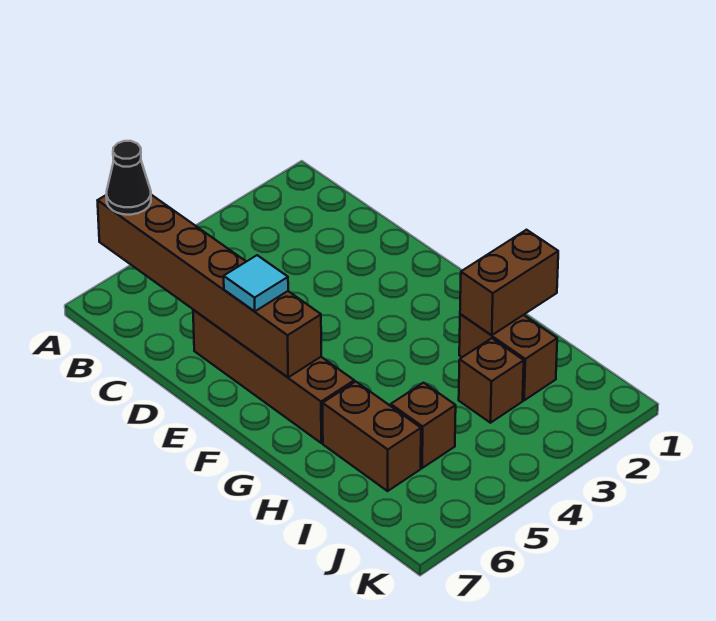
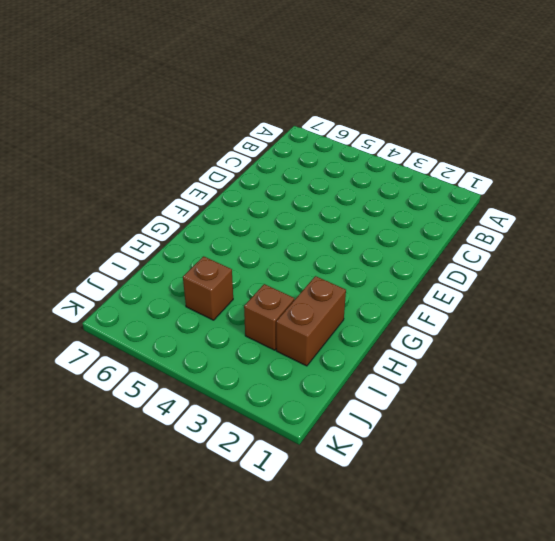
none -> brown brick D6:G6 level 1
none -> brown brick H6:I6 level 1

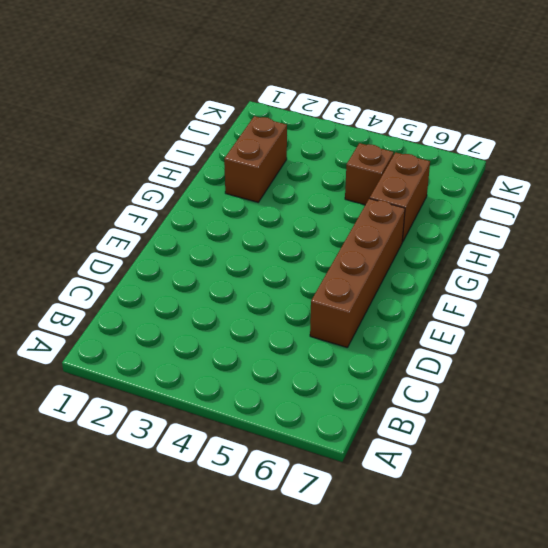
none -> brown brick I3 level 1
none -> brown brick A6:F6 level 2

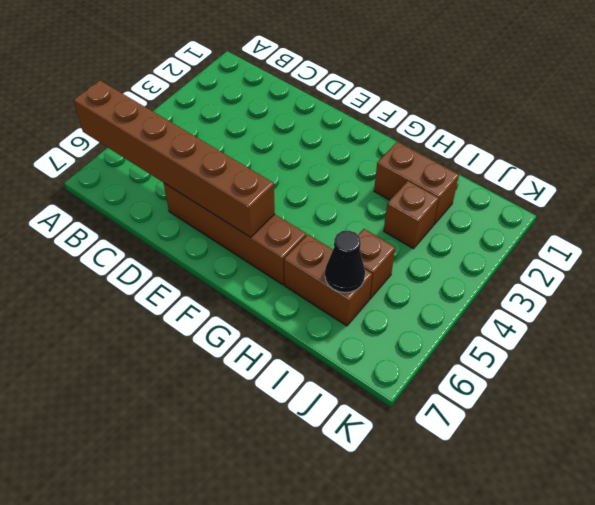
black cone I6 level 2 -> black cone A6 level 3
none -> brown brick H1:H2 level 2
none -> cyan tile E6 level 3

